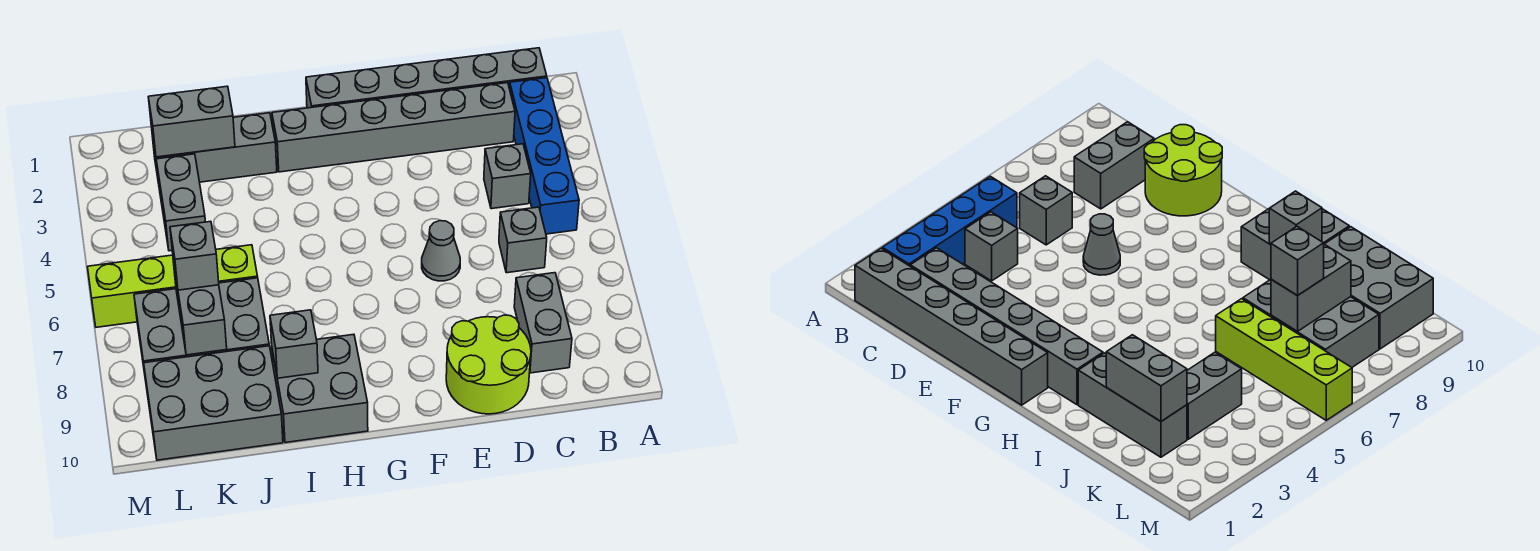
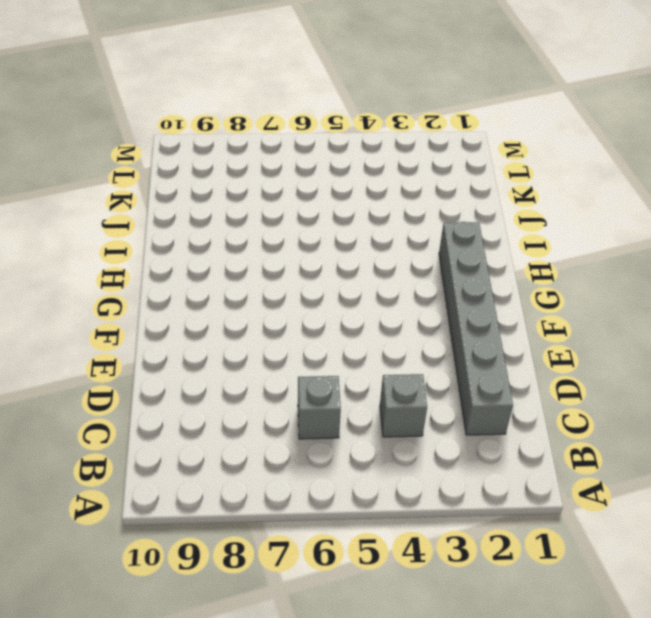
none -> grey brick B1:G1 level 1
none -> blue brick B2:B5 level 1
none -> grey brick C8:C9 level 1

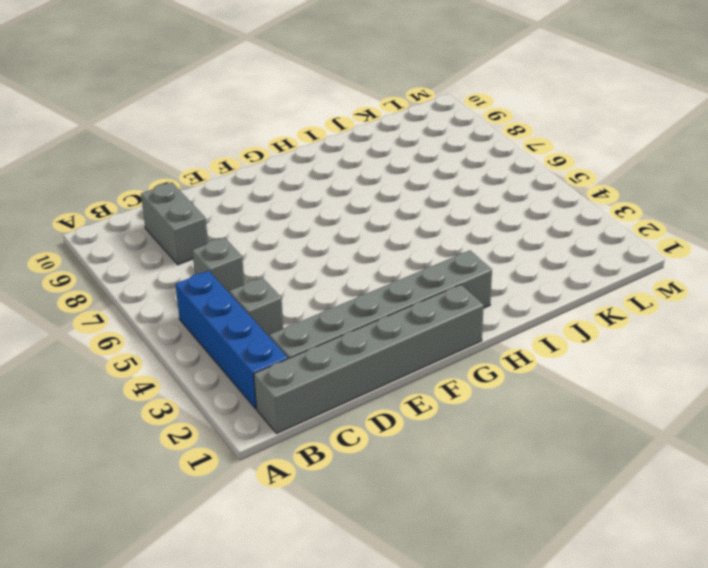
none -> lime round brick D9:E10 level 1
none -> grey cone E6 level 1
none -> grey brick H9:I10 level 1

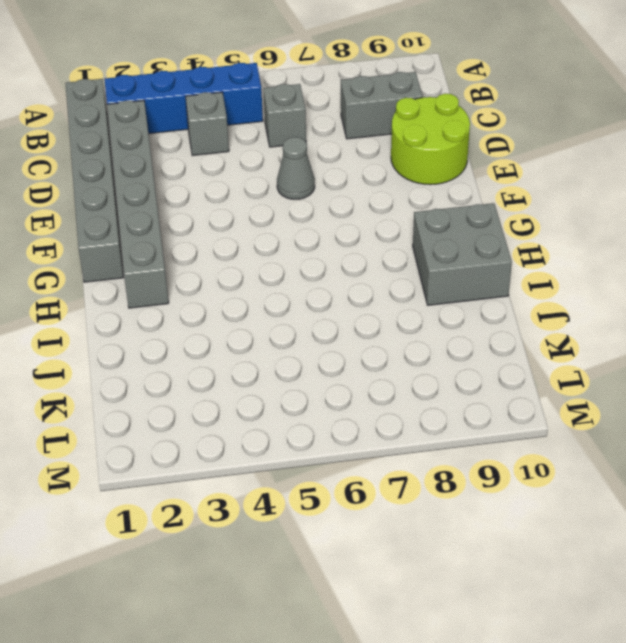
none -> grey brick I2:K2 level 1
none -> lime brick J6:M6 level 1
none -> grey brick J7:L8 level 1

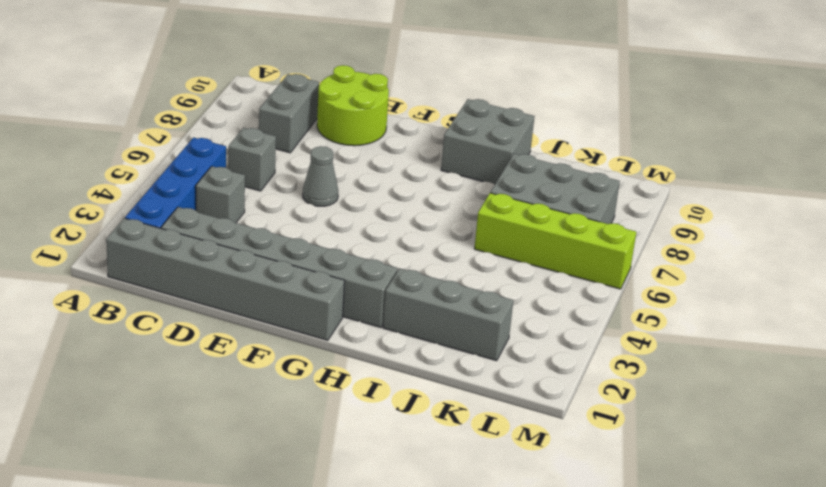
none -> grey brick J9:L10 level 1
none -> grey brick K3:K4 level 1
none -> grey brick I9 level 2

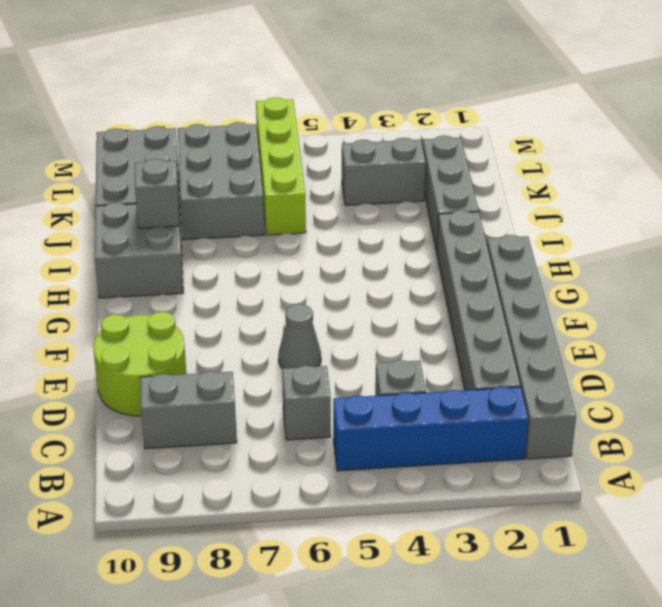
none -> grey brick J2:K2 level 2
none -> grey brick K7:K8 level 2
none -> grey brick K7 level 3

